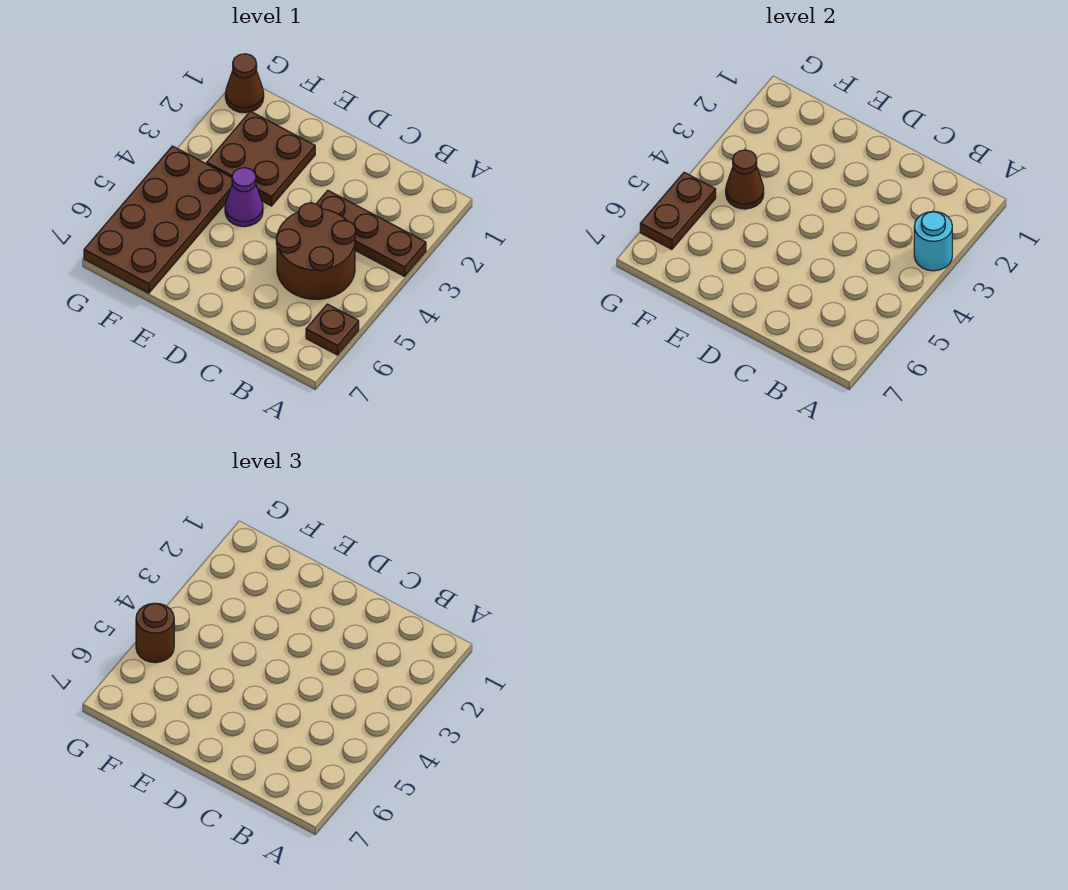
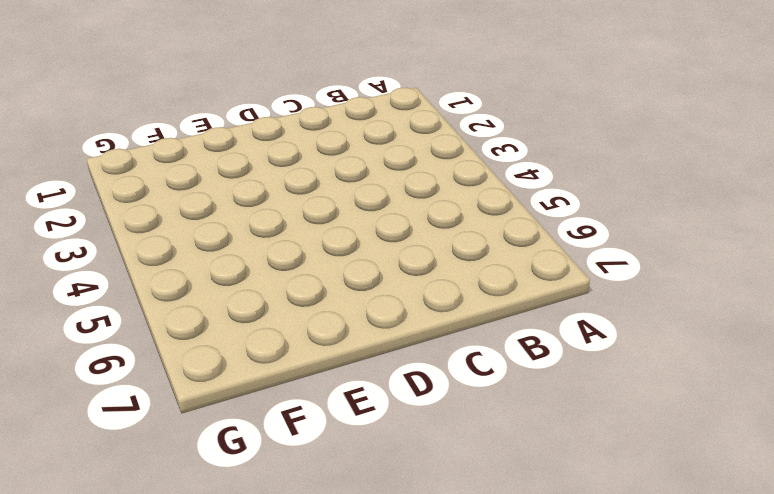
none -> brown plate A3:C3 level 1
none -> brown plate A6 level 1

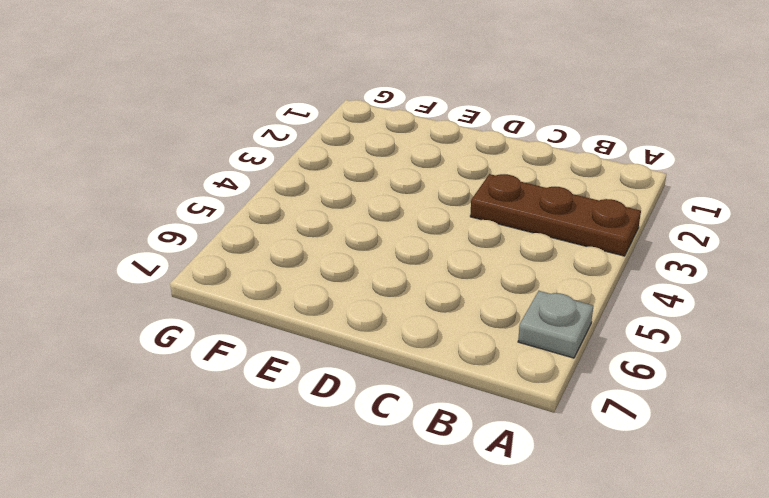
grey plate A6 level 1 -> brown plate A6 level 1
none -> brown round brick B4:C5 level 1
none -> brown plate E2:F3 level 1

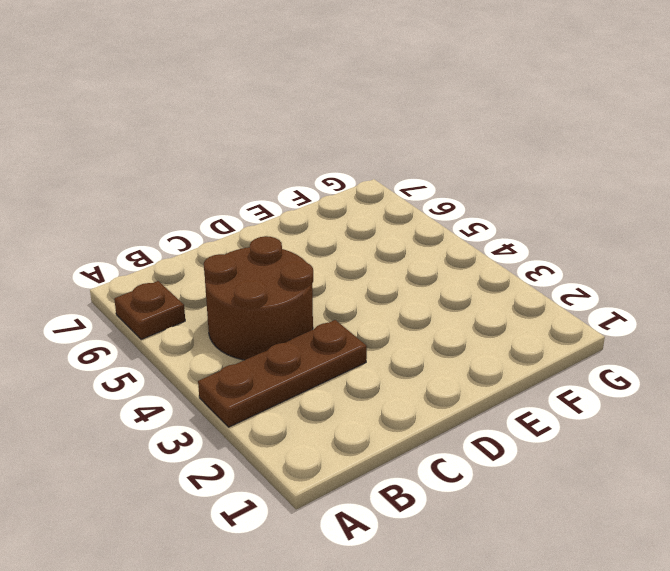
none -> brown plate E2:F3 level 1
none -> purple cone E4 level 1

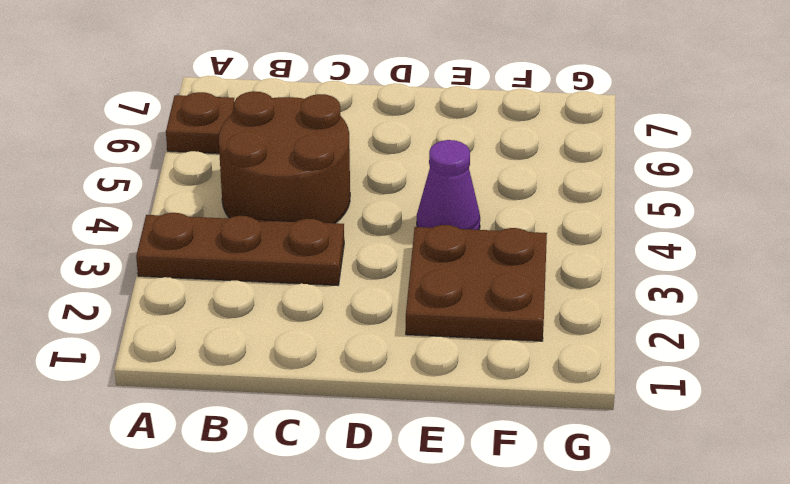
none -> brown plate F4:G7 level 1
none -> brown cone G1 level 1

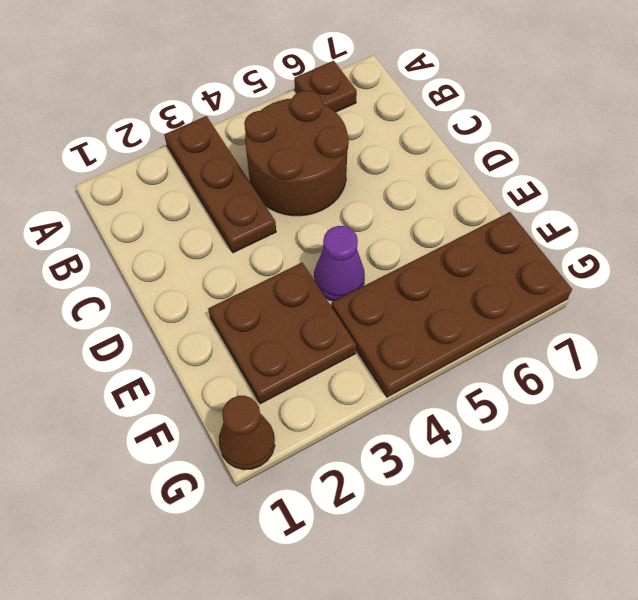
none -> cyan round brick A3 level 2
none -> brown cone F4 level 2

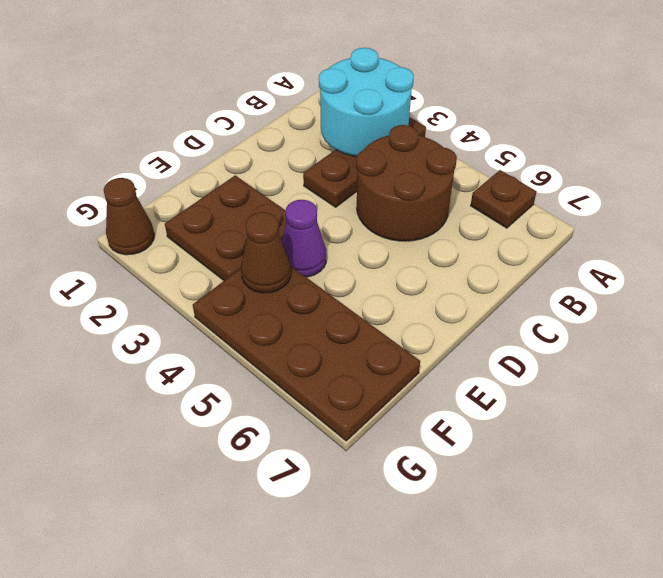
cyan round brick A2:B3 level 2 -> cyan round brick A3 level 2
none -> brown plate G5:G6 level 2
none -> brown round brick G5 level 3

